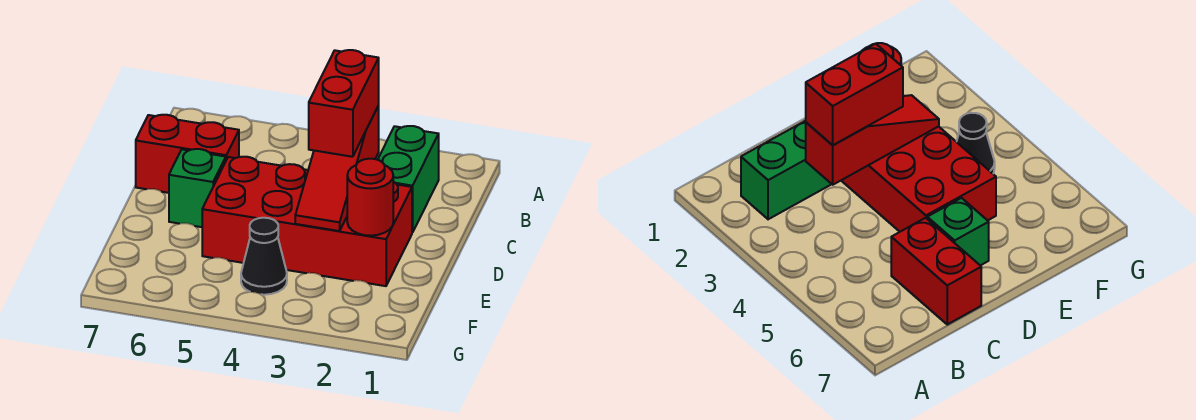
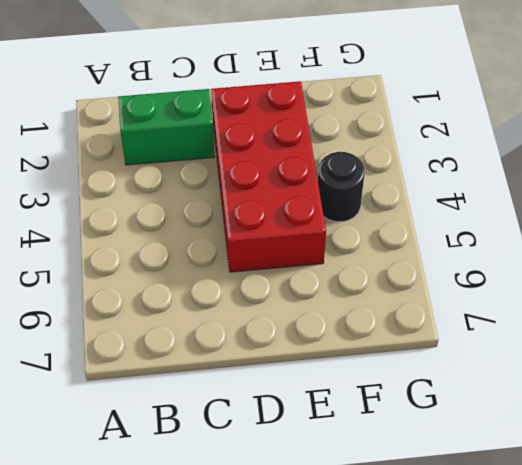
black round brick F4 level 1 -> black cone F4 level 1
none -> red brick C6:C7 level 1
none -> green brick D6 level 1

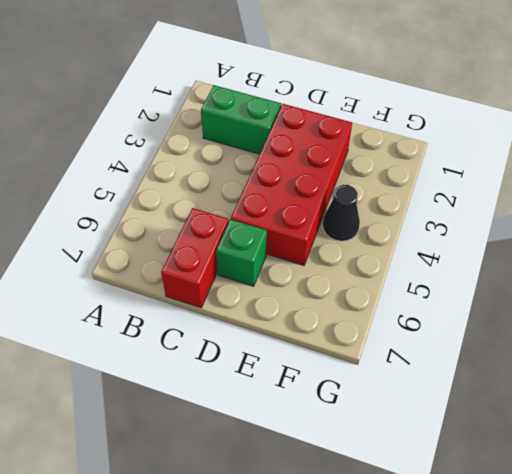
none -> red slope C3:E3 level 2 top C
none -> red round brick E2 level 2

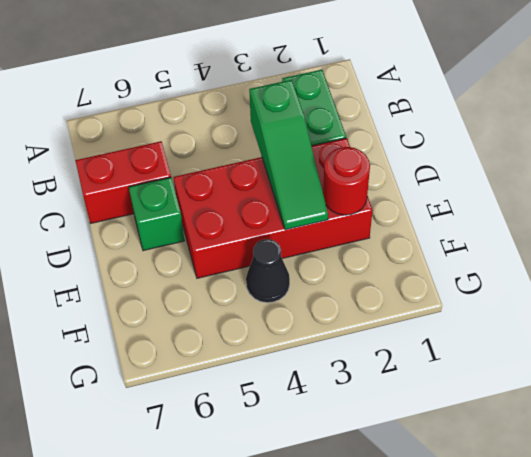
green slope C3:E3 level 2 top C -> red slope C3:E3 level 2 top C
none -> red brick C3:D3 level 3

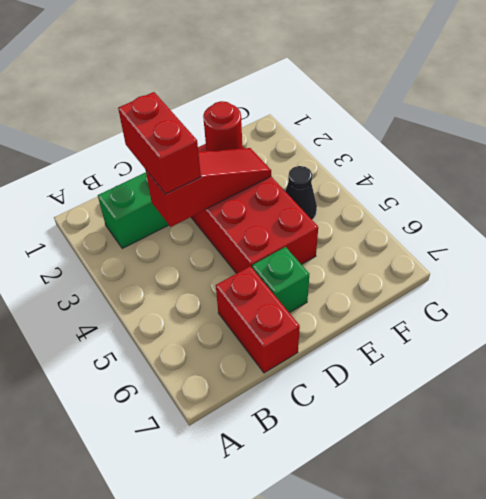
red brick C2:C3 level 3 -> red brick C3:D3 level 3

